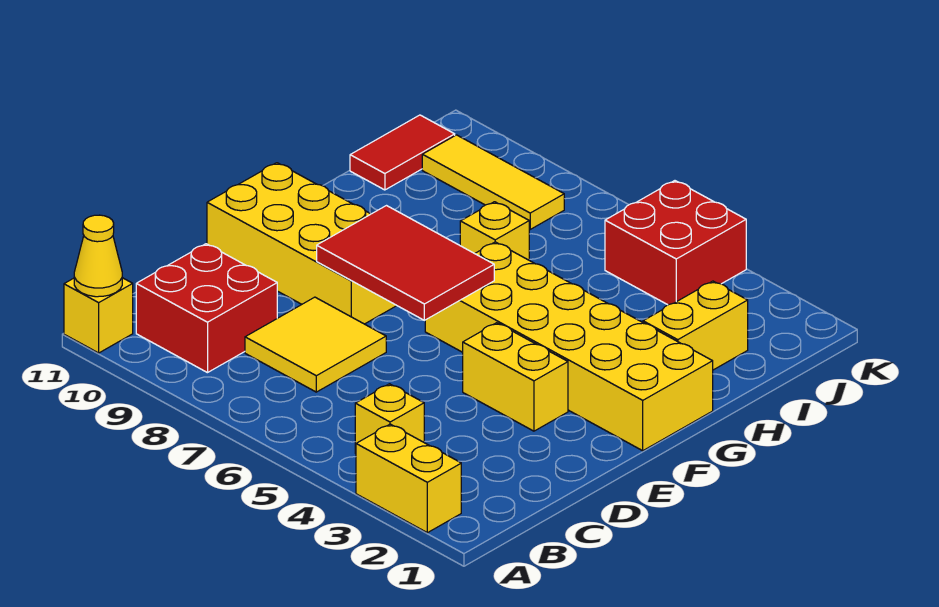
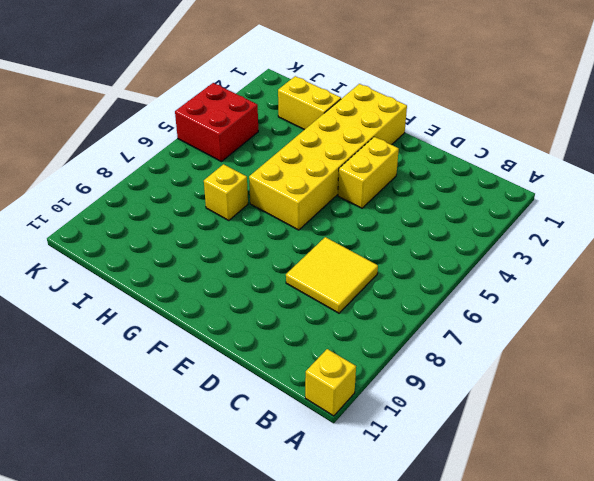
none -> yellow brick A2:A3 level 1
none -> yellow brick B4 level 1
none -> red brick B9:C10 level 1

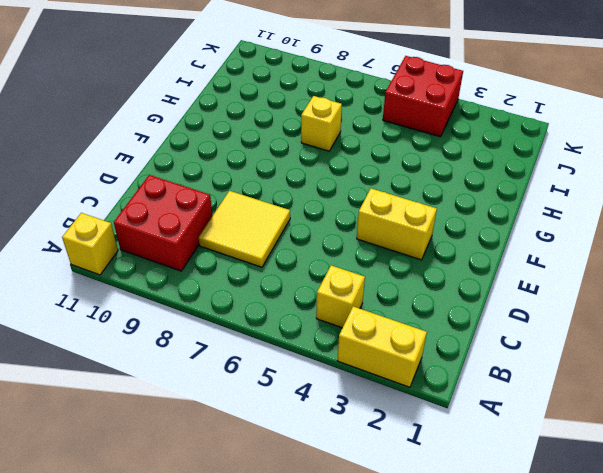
none -> yellow brick E8:F11 level 1
none -> yellow brick F1:G6 level 1
none -> yellow brick H2:I2 level 1

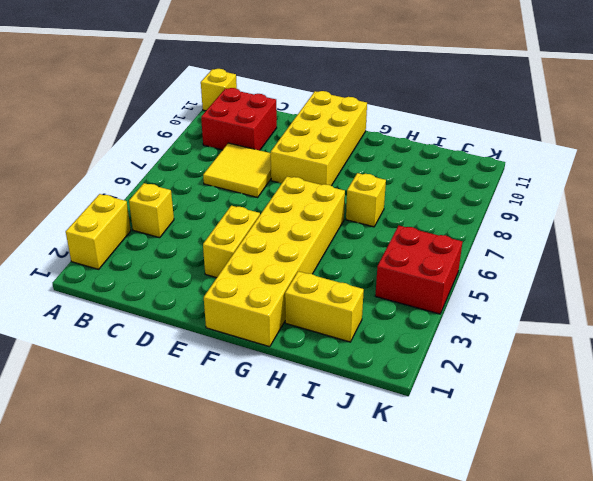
none -> red tile I11:J11 level 1
none -> yellow tile J8:J10 level 1
none -> yellow cone A11 level 2

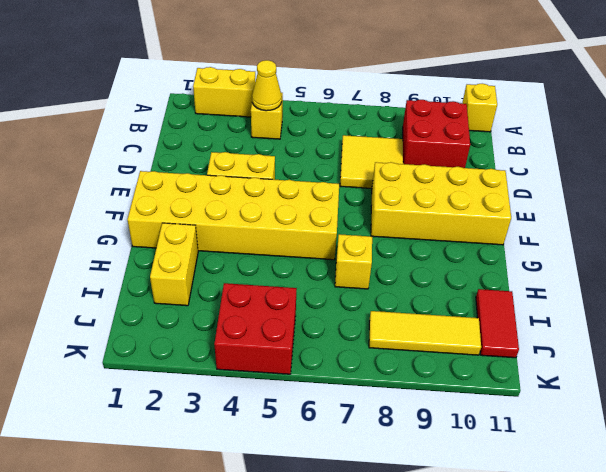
yellow cone B4 level 2 -> yellow cone A11 level 2
none -> red tile E6:F8 level 2

